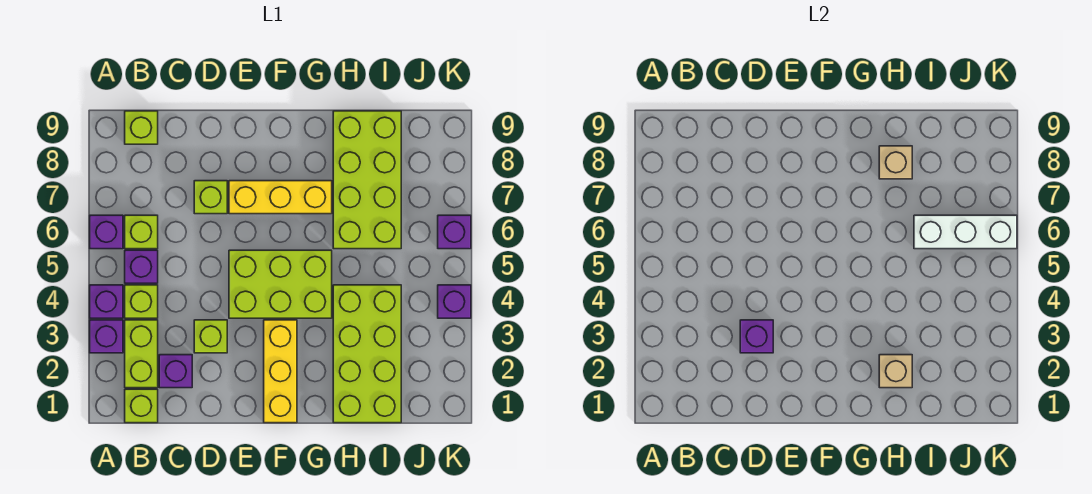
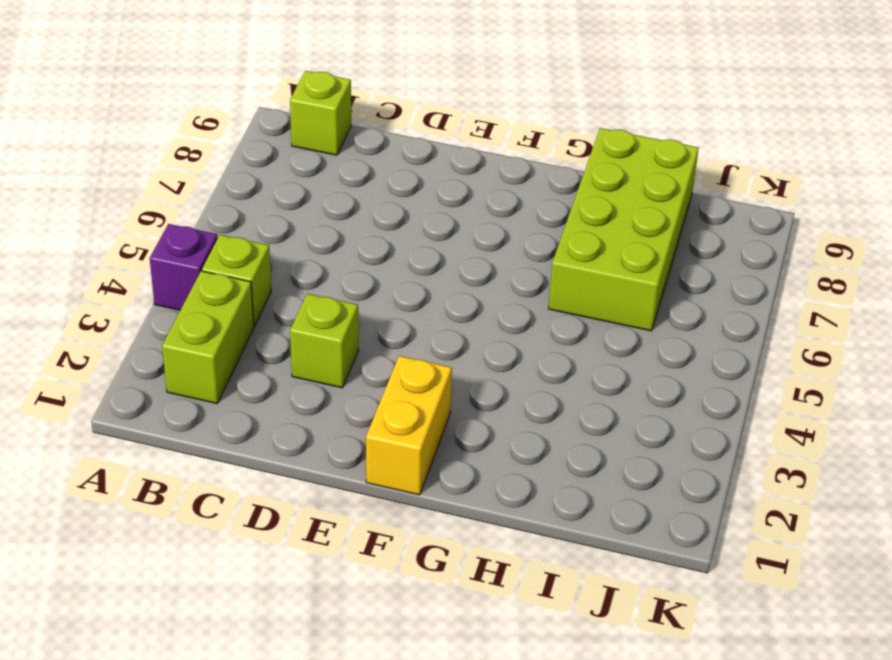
yellow brick F1:F2 level 1 -> yellow brick F1:F3 level 1
none -> purple brick A3 level 1
none -> purple brick A6 level 1
none -> lime brick B1 level 1

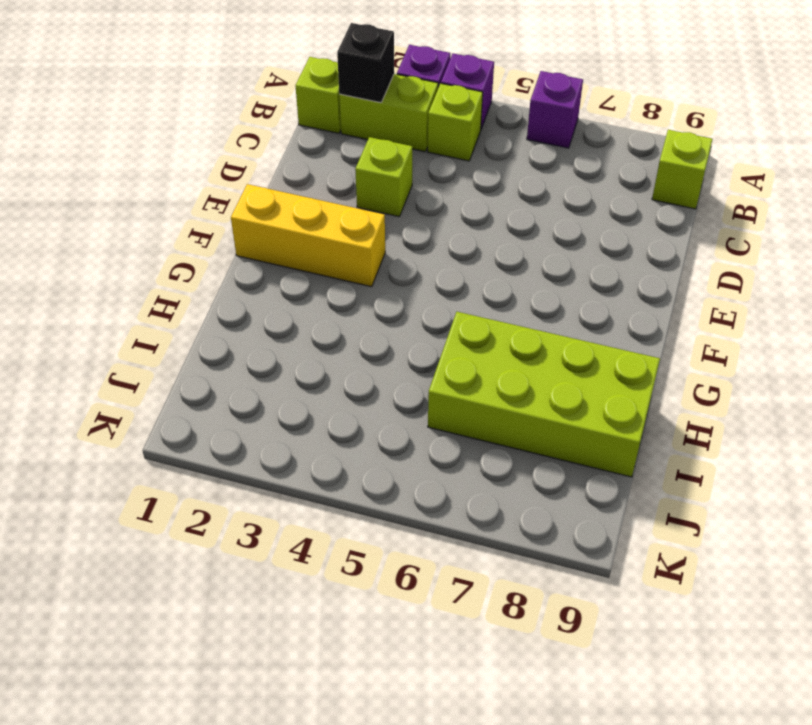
black brick B2 level 2 -> none
none -> purple brick B5 level 1
none -> lime brick B6 level 1
none -> purple brick C2 level 1

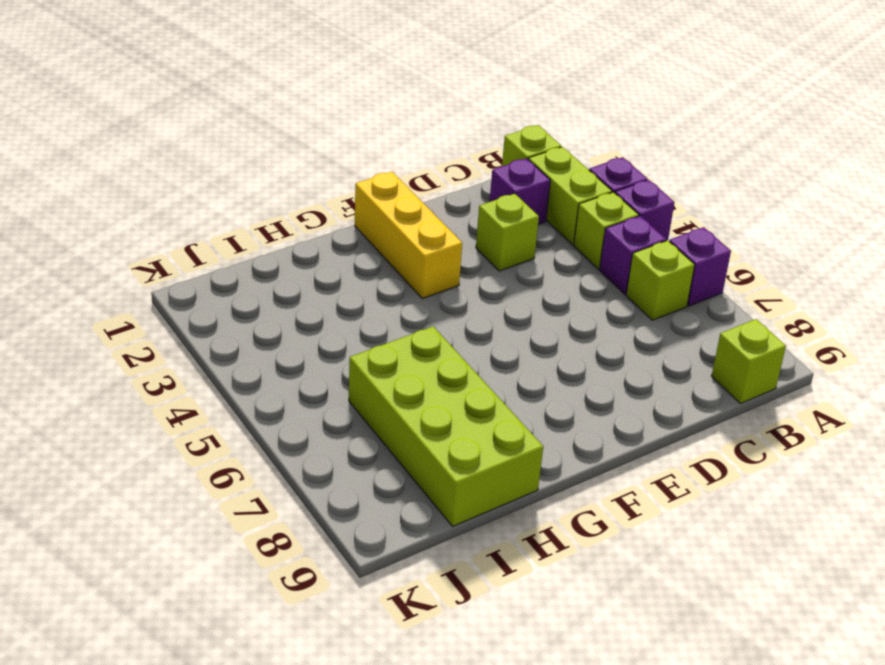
none -> lime brick D7 level 1
none -> lime brick E4:G5 level 1
none -> yellow brick E7:G7 level 1

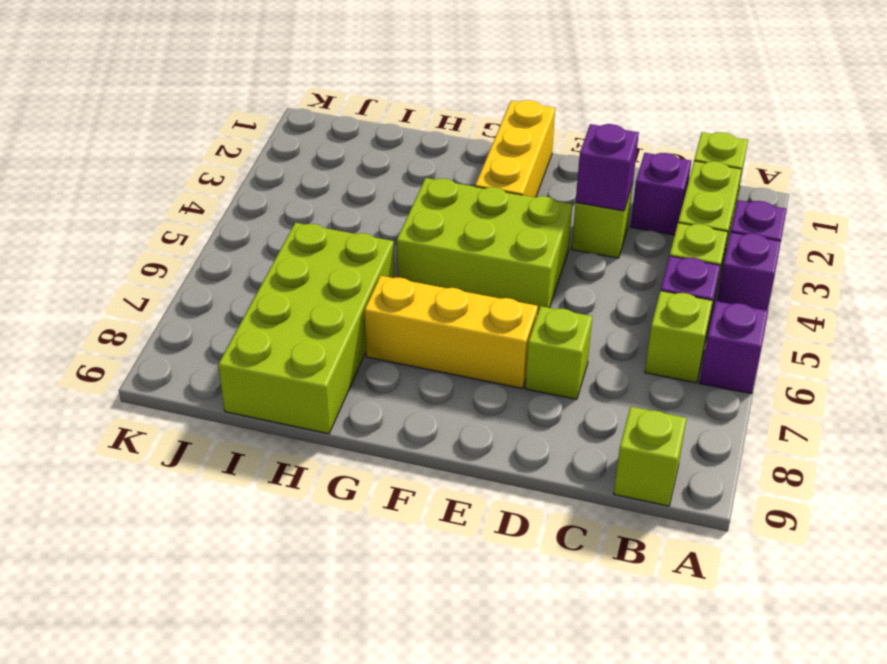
none -> lime brick H1:I4 level 1
none -> purple brick K4 level 1
none -> purple brick K6 level 1

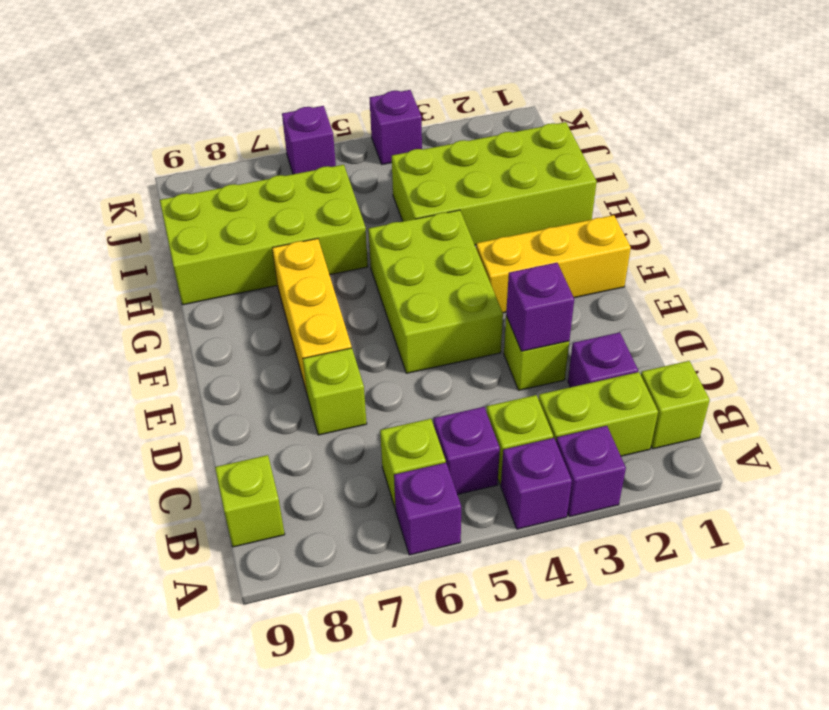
none -> tan brick H2 level 2
none -> tan brick H8 level 2
none -> white brick I6:K6 level 2

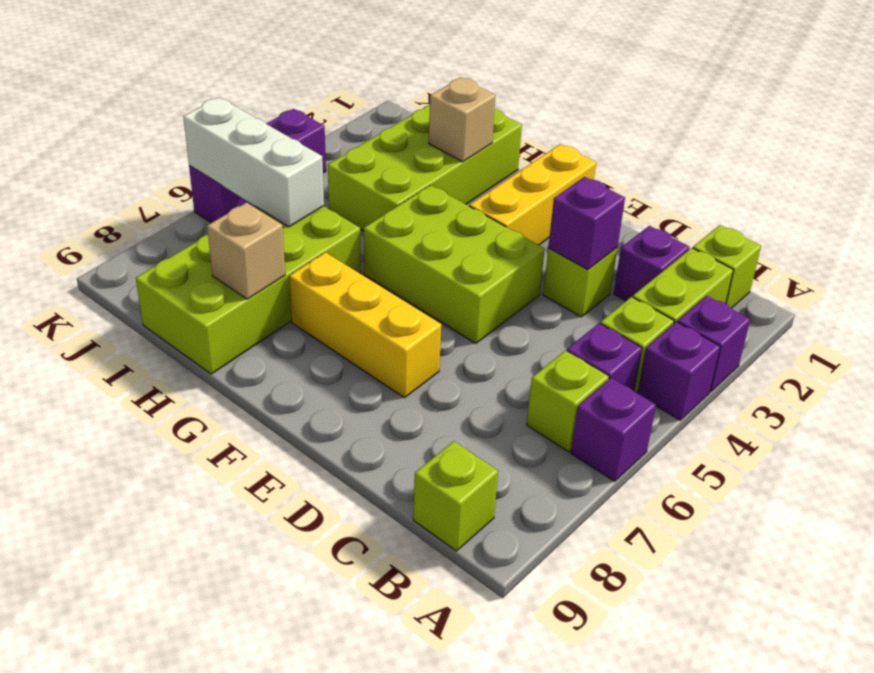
none -> lime brick D7 level 1

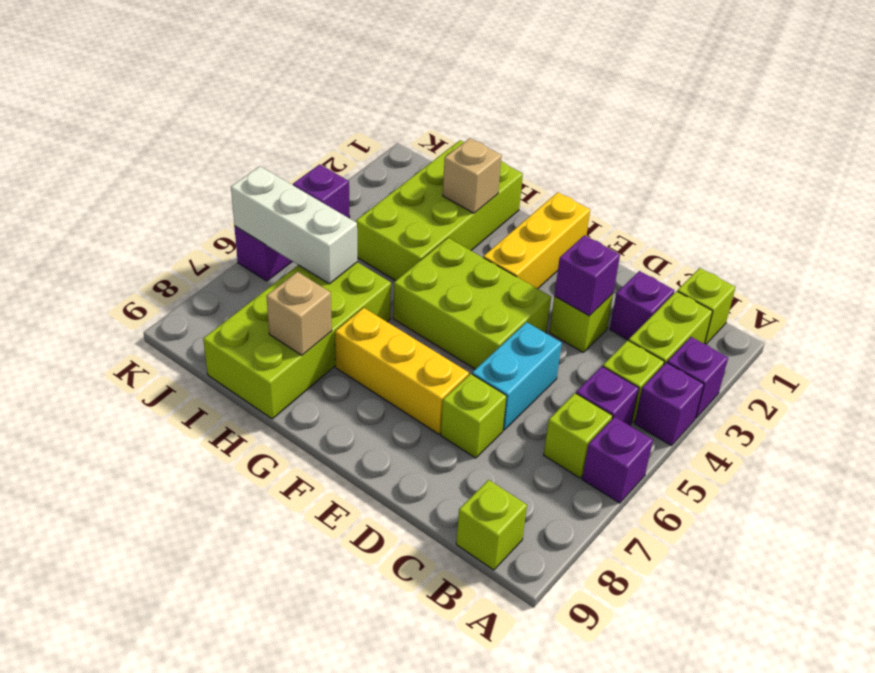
cyan brick D5:D6 level 1 -> none

